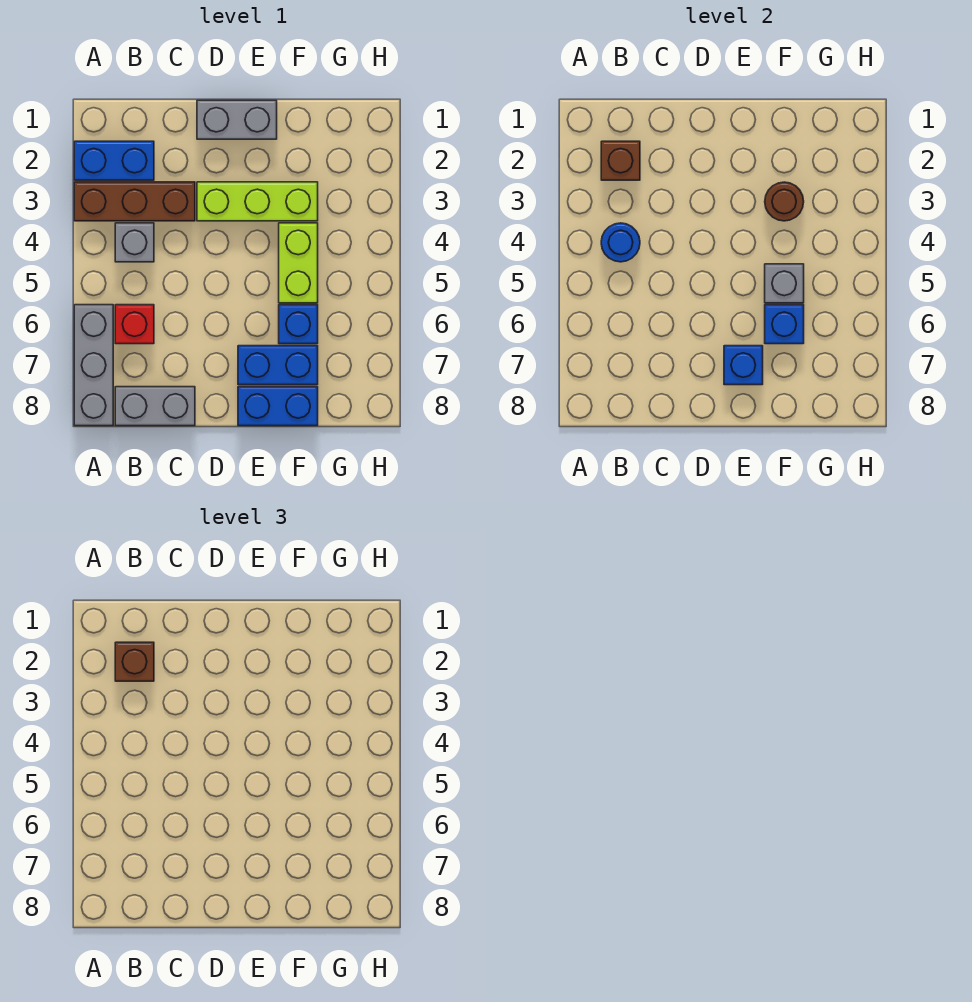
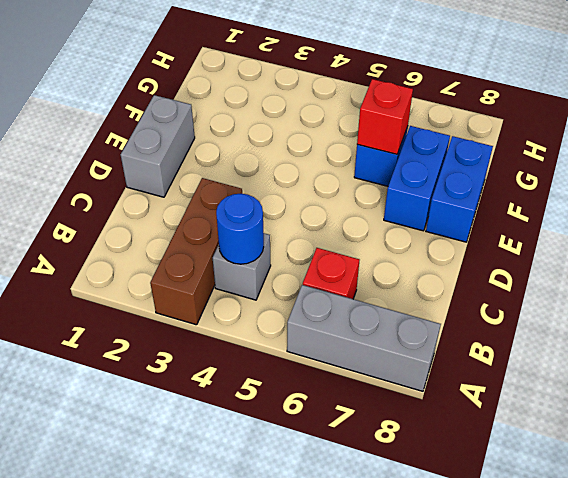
red brick F6 level 2 -> blue brick F6 level 2
none -> blue brick A2:B2 level 1
none -> grey brick B8:C8 level 1
none -> lime brick D3:F3 level 1

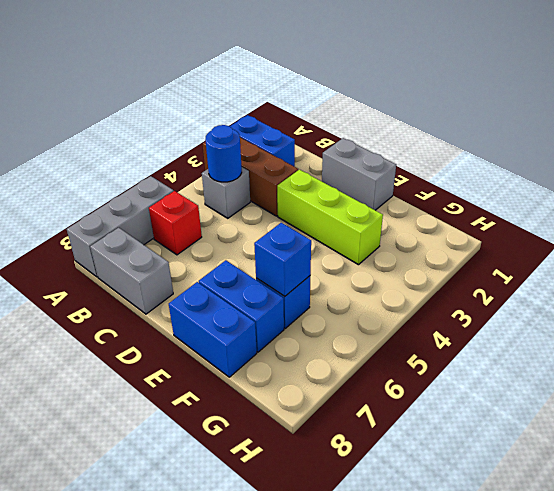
none -> lime brick F4:F5 level 1
none -> brown brick B2 level 2
none -> blue brick E7 level 2

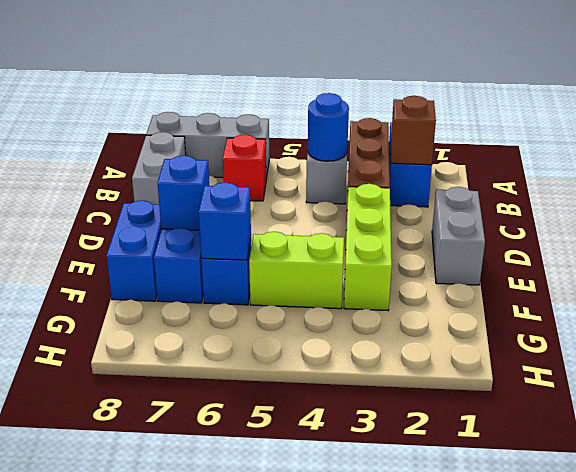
none -> brown round brick F3 level 2
none -> grey brick F5 level 2
none -> brown brick B2 level 3

